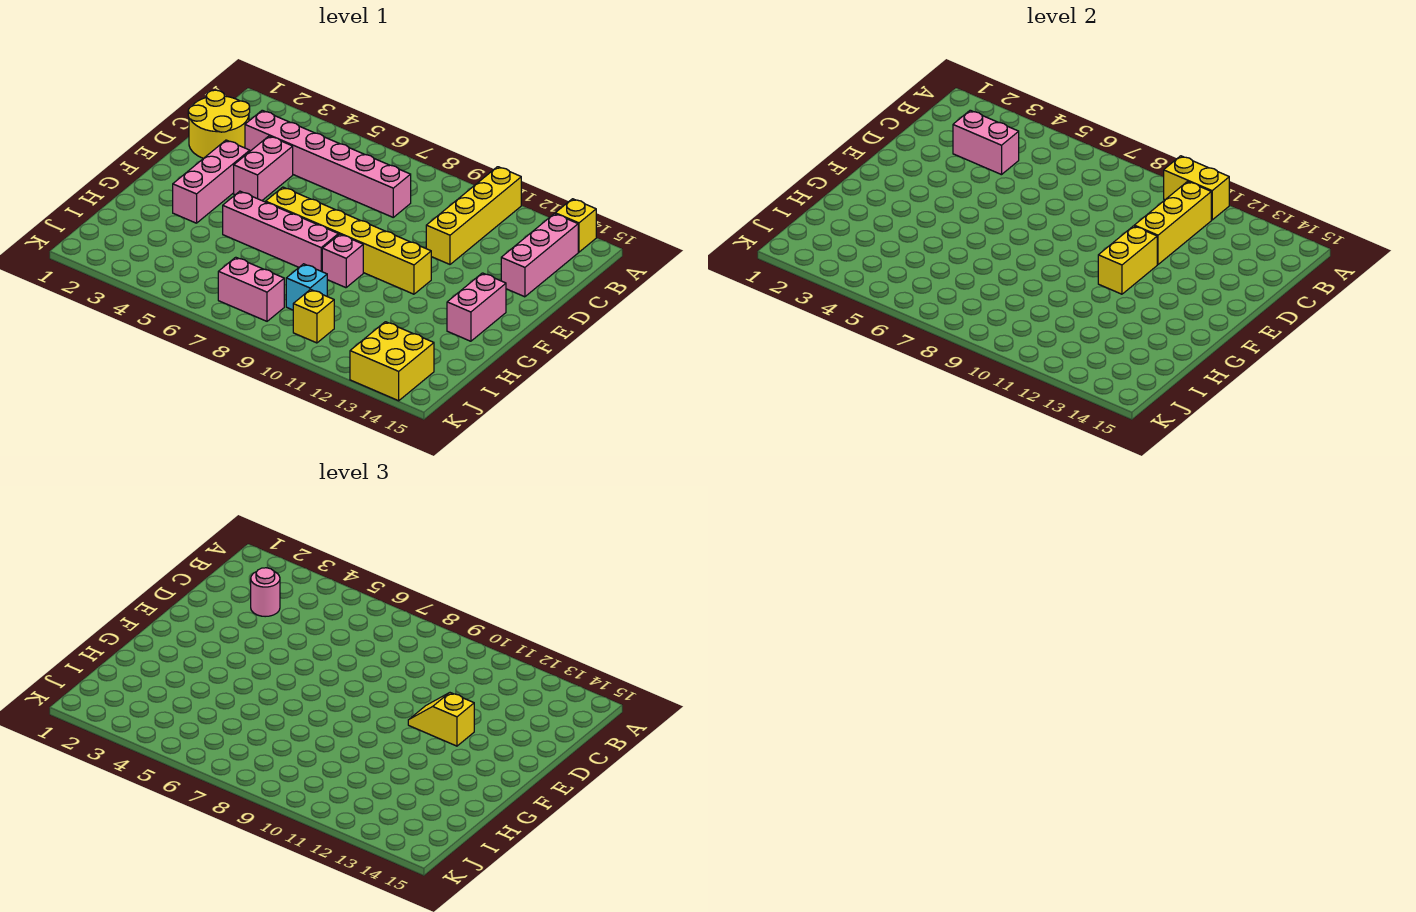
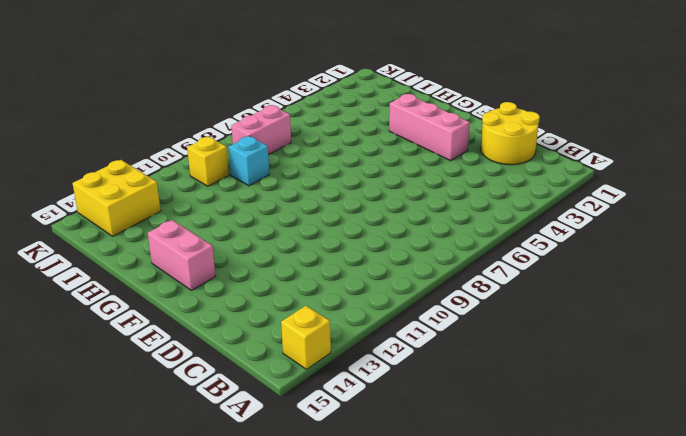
none -> yellow brick A11:D11 level 1
none -> pink brick B14:D14 level 1
none -> pink brick C3:C8 level 1

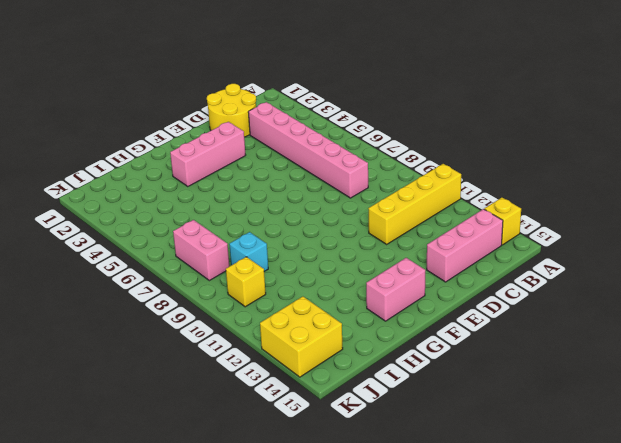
none -> pink brick D4:E4 level 1
none -> yellow brick F6:F11 level 1
none -> pink brick G5:G8 level 1

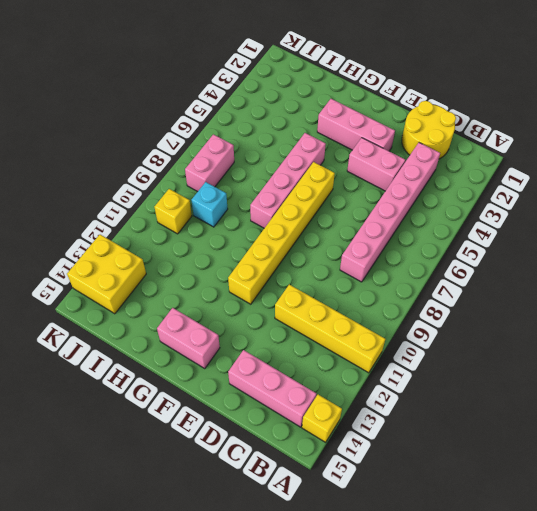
none -> pink brick G9 level 1
none -> yellow brick A10:A11 level 2
none -> yellow brick B11:D11 level 2

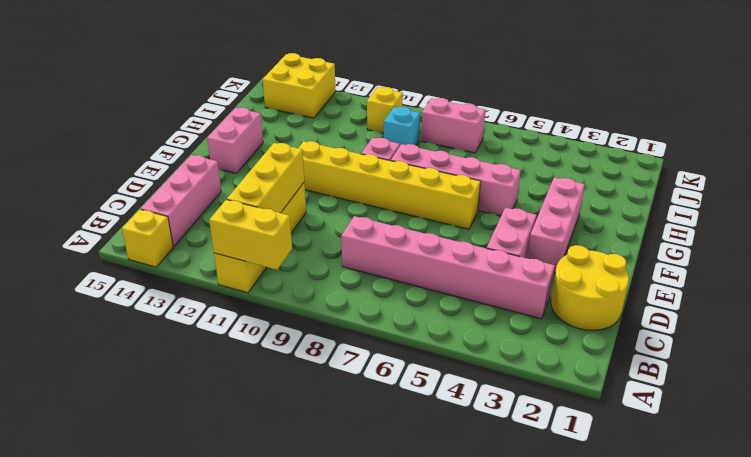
none -> pink brick C3:C4 level 2
none -> yellow brick E11:F11 level 2
none -> pink round brick C3 level 3

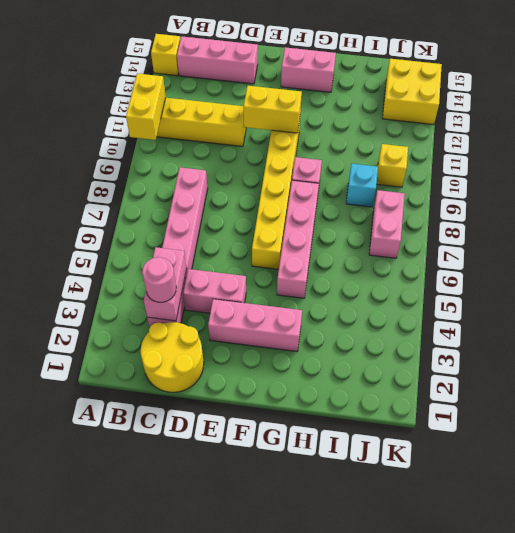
none -> yellow brick B11:D11 level 2
none -> yellow slope E11:E12 level 3 top 12

